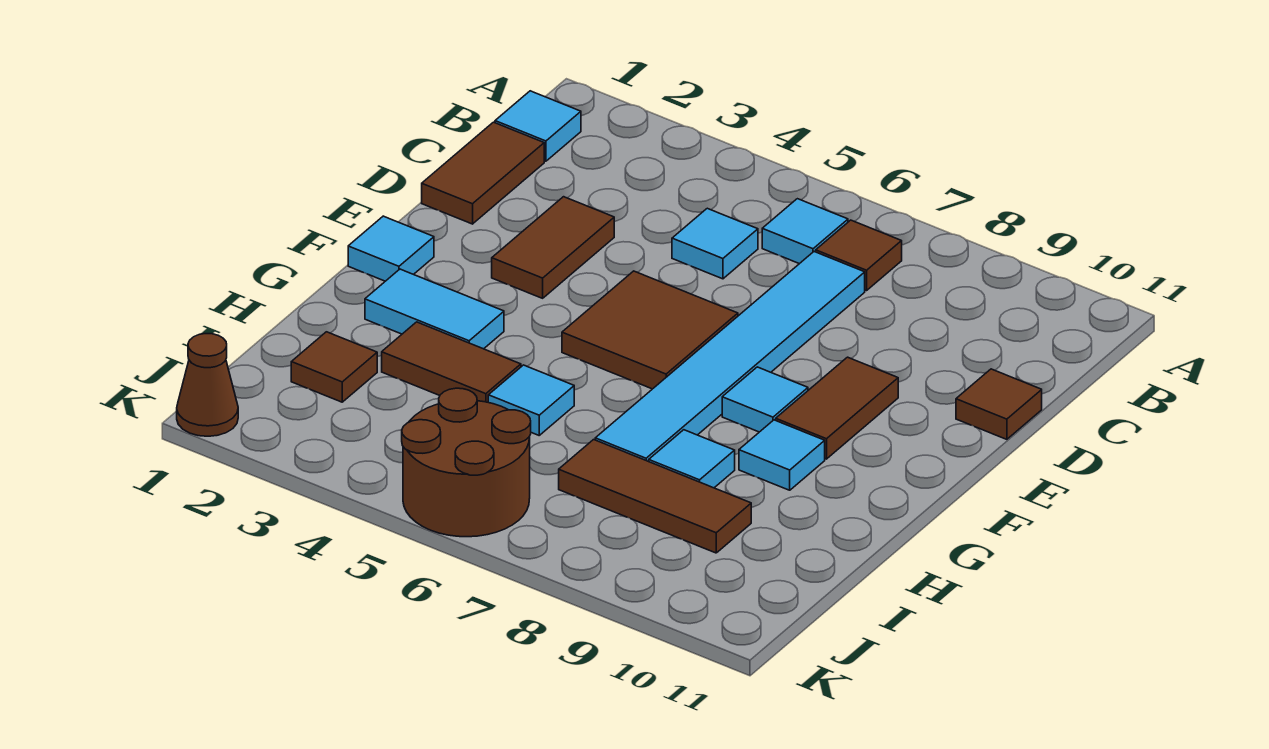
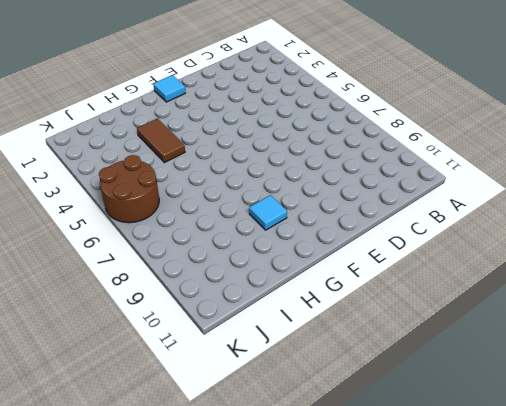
none -> cyan tile B1 level 1
none -> cyan tile B6 level 1
none -> brown tile B7 level 1

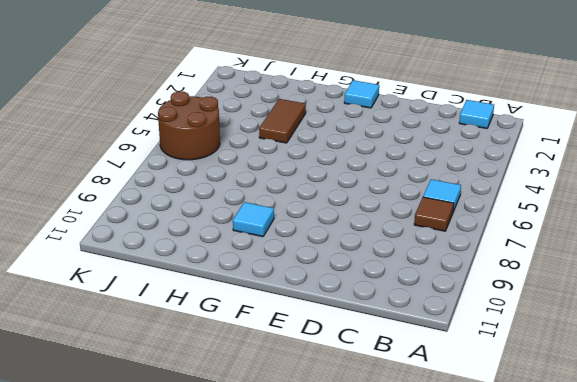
none -> brown tile C1:D1 level 1
none -> cyan tile C5 level 1
none -> cyan tile C7:H7 level 1

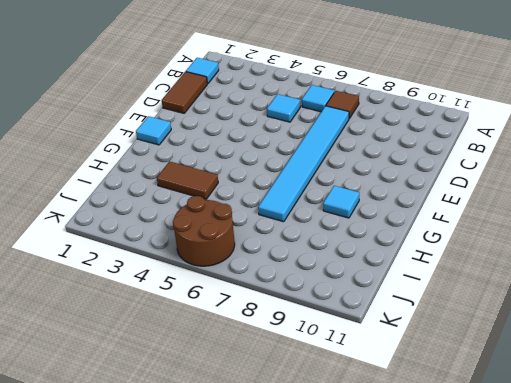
none -> brown tile D3:E3 level 1
none -> brown tile D11 level 1
none -> brown tile E5:F6 level 1

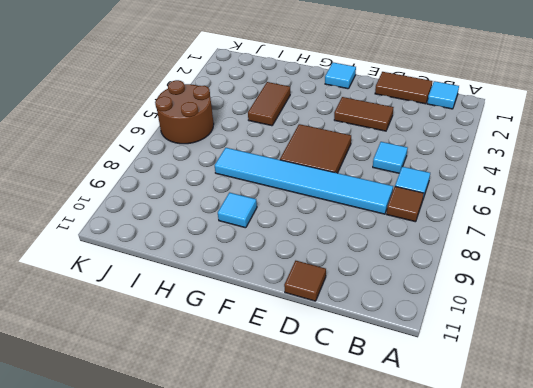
none -> brown tile E9:F9 level 1
none -> cyan tile F8 level 1
none -> cyan tile G2:G3 level 1

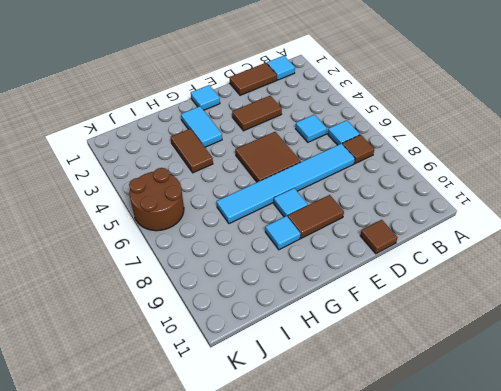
none -> cyan tile H5 level 1
none -> cyan tile H8 level 1
none -> brown tile I2 level 1

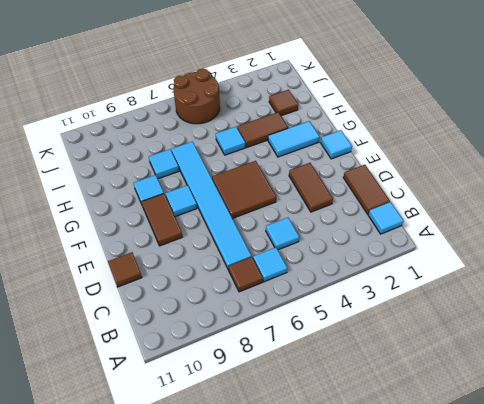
none -> brown tile I7:I9 level 1
none -> brown cone K1 level 1

